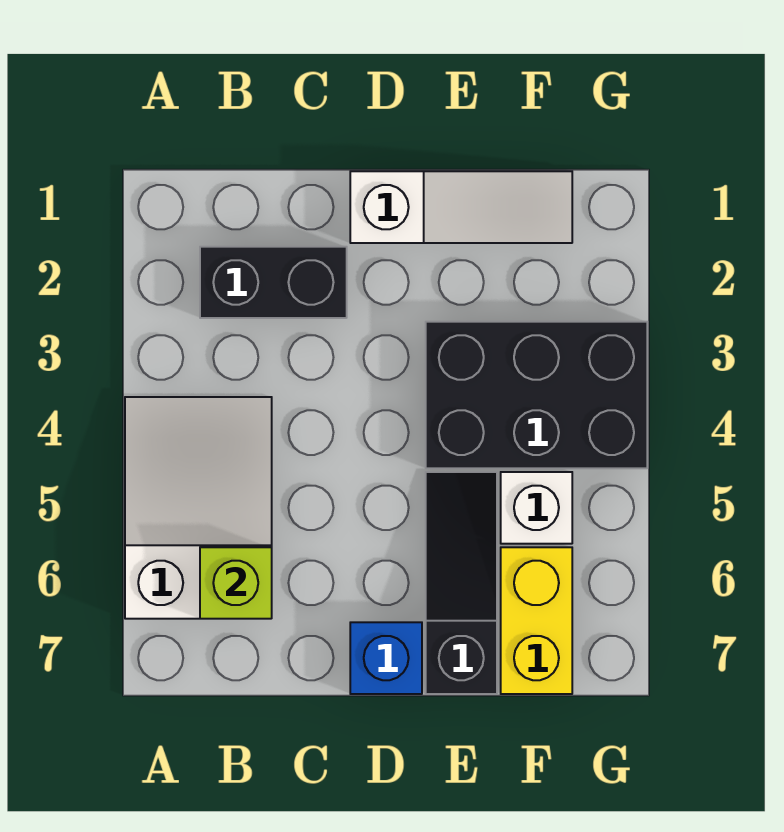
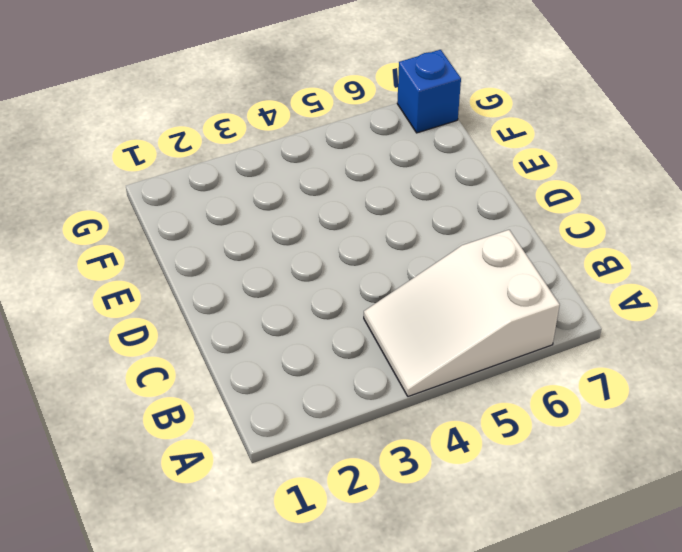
blue brick G7 level 1 -> blue brick D7 level 1
none -> black brick B2:C2 level 1
none -> white slope D1:F1 level 1 top D

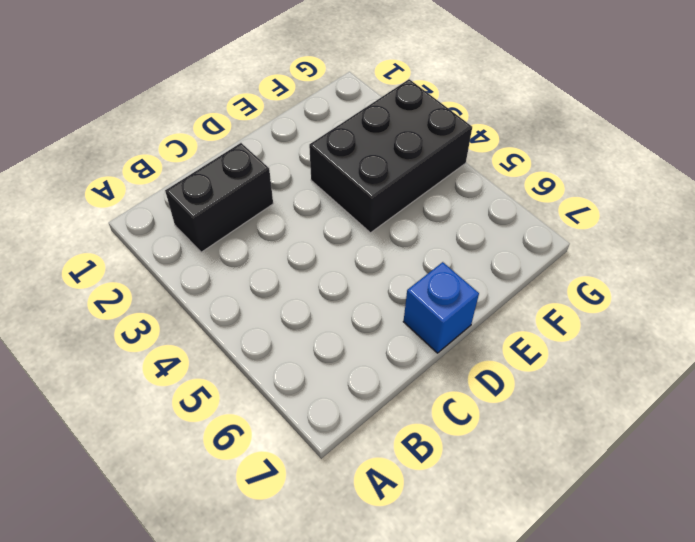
none -> white slope A4:B6 level 1 top 6
none -> white slope D1:F1 level 1 top D

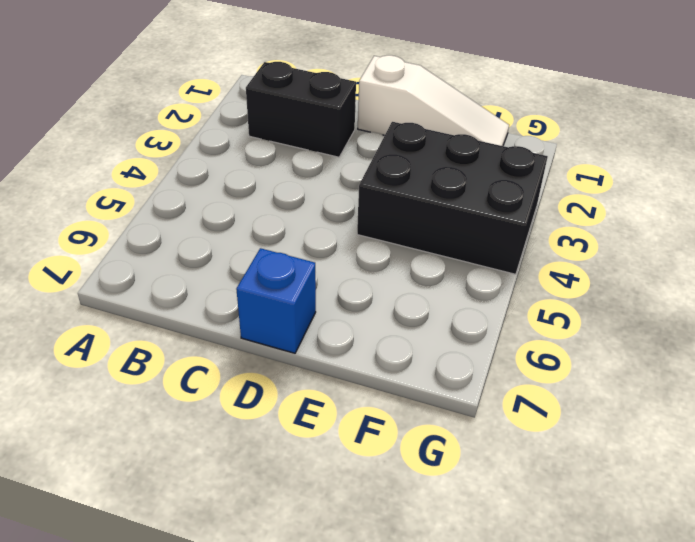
none -> white slope A4:B6 level 1 top 6
none -> black slope E5:E7 level 1 top 7

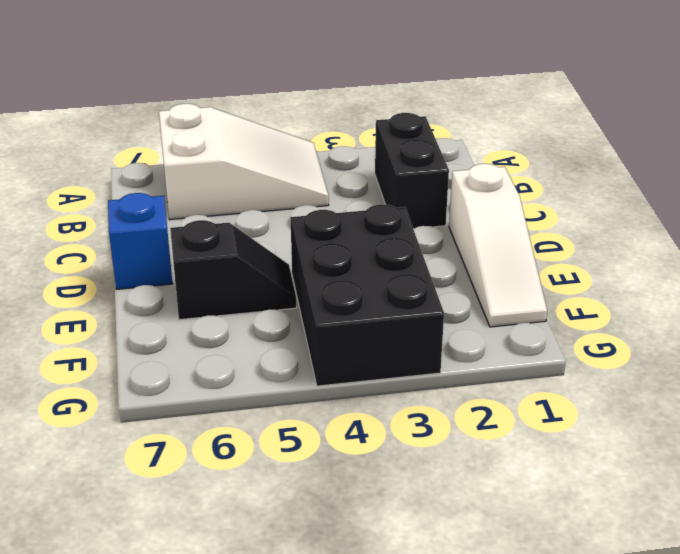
black slope E5:E6 level 1 top 6 -> black slope E5:E7 level 1 top 7
none -> white brick F5 level 1
none -> yellow brick F6:F7 level 1

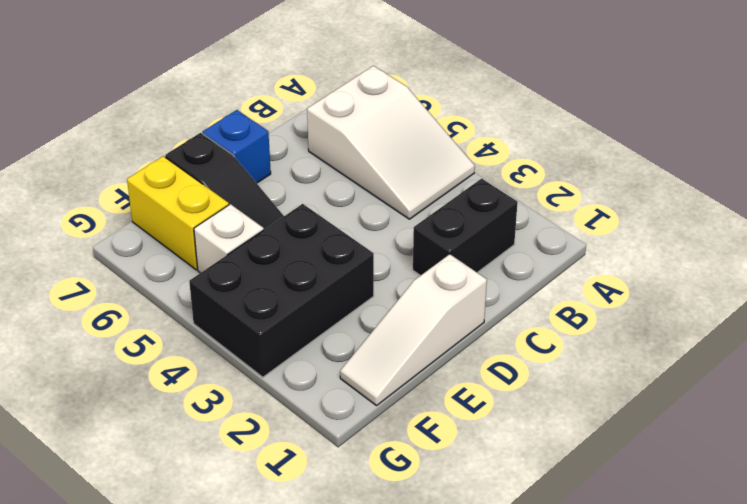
none -> lime brick B6 level 2

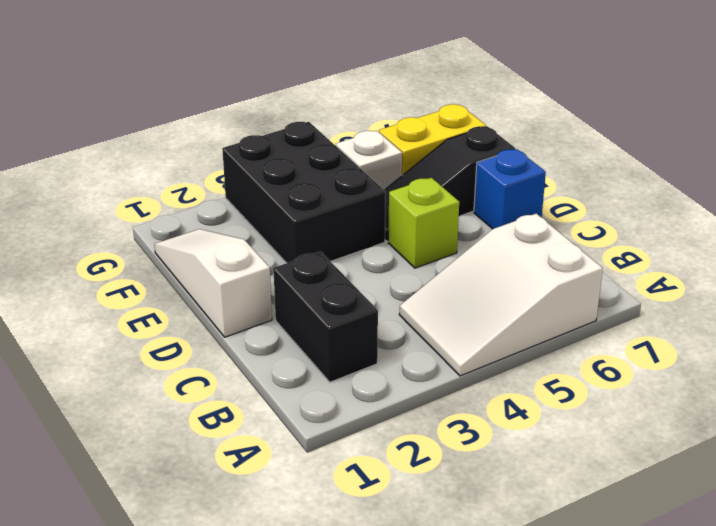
lime brick D5 level 1 -> lime brick B6 level 2

